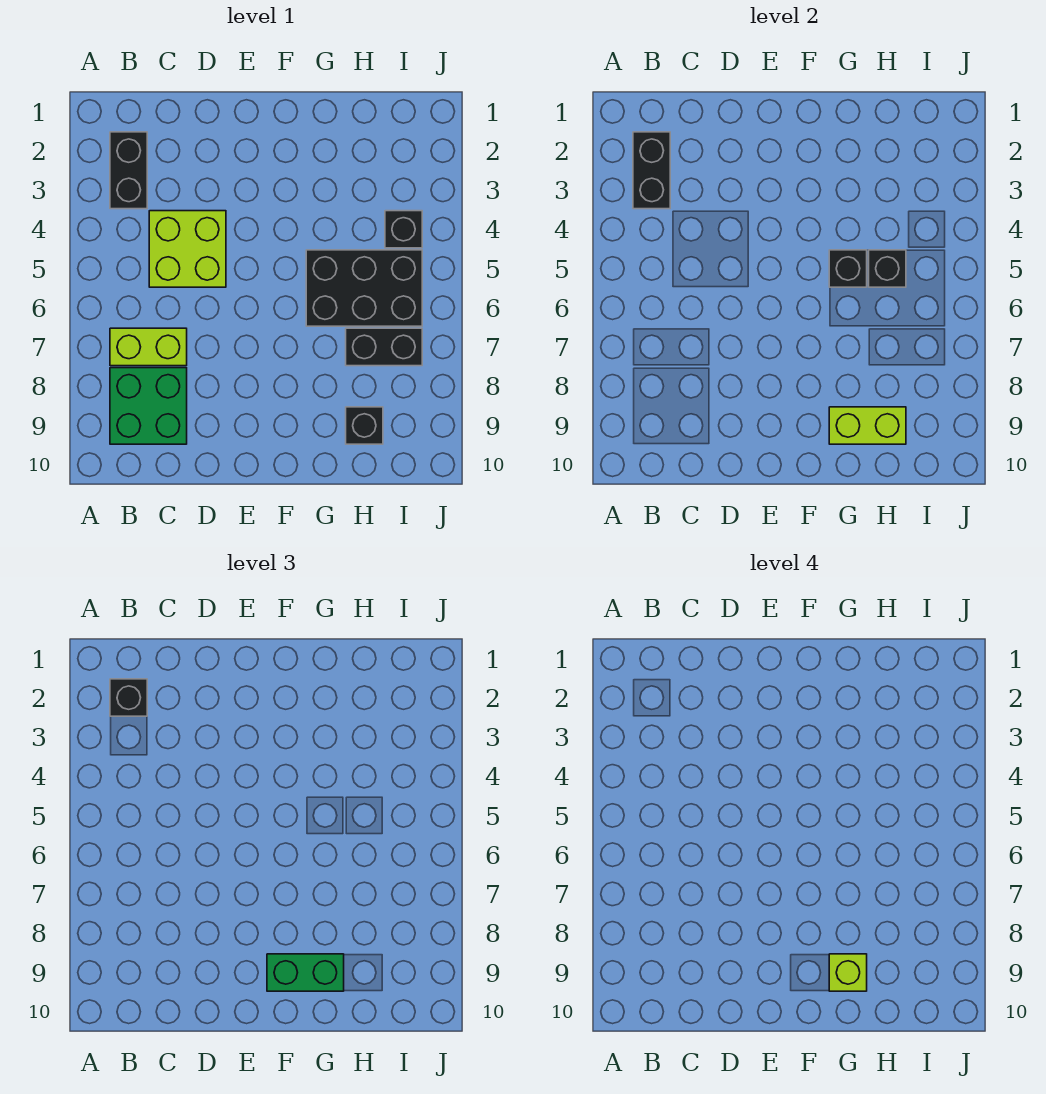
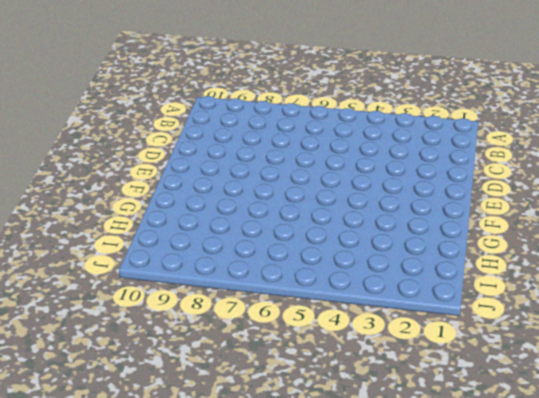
none -> black brick B2:B3 level 1
none -> lime brick B7:C7 level 1
none -> green brick B8:C9 level 1

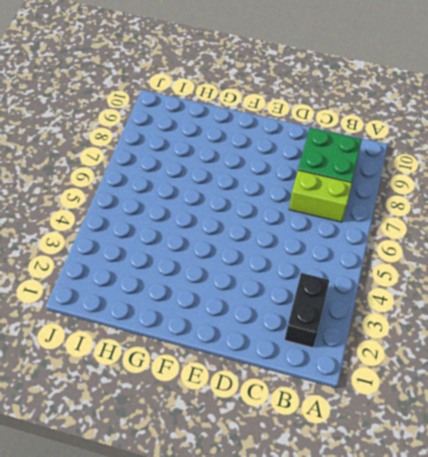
none -> lime brick C4:D5 level 1
none -> black brick G5:I6 level 1
none -> black brick H7:I7 level 1

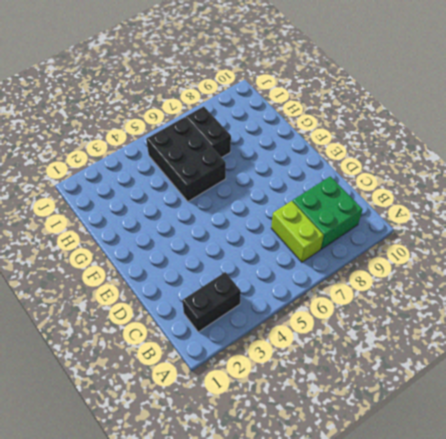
none -> lime brick C4:D5 level 1
none -> black brick H9 level 1
none -> black brick I4 level 1

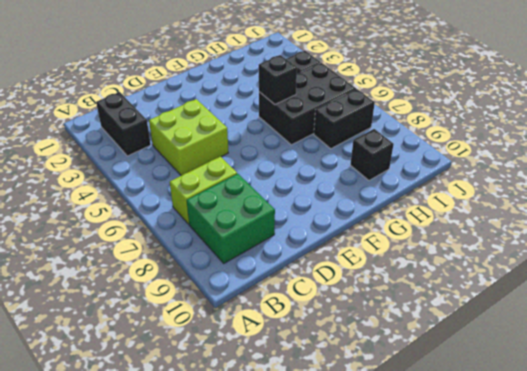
none -> black brick B2:B3 level 2
none -> lime brick G9:H9 level 2
none -> black brick H5 level 2

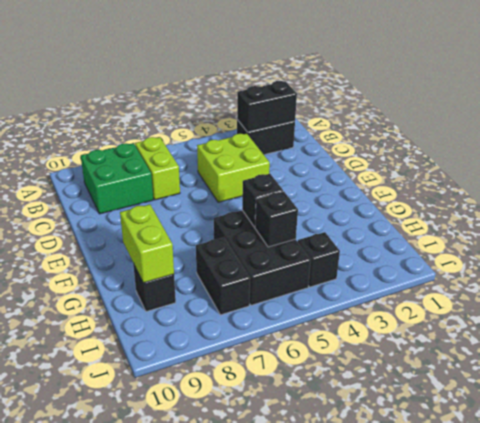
none -> black brick B2 level 3
none -> green brick F9:G9 level 3
none -> lime brick G9 level 4

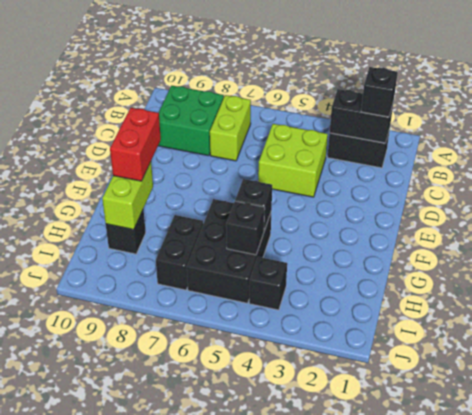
red brick F9:G9 level 3 -> green brick F9:G9 level 3
none -> lime brick G9 level 4

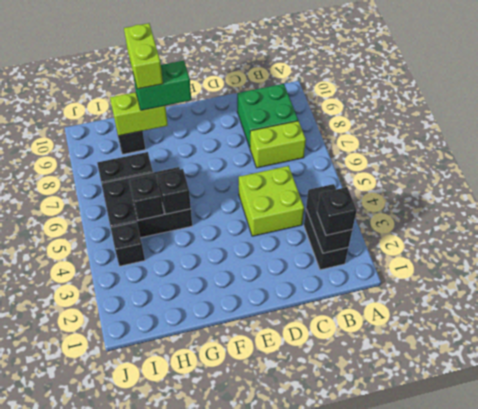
lime brick G9:G10 level 4 -> lime brick G9 level 4

